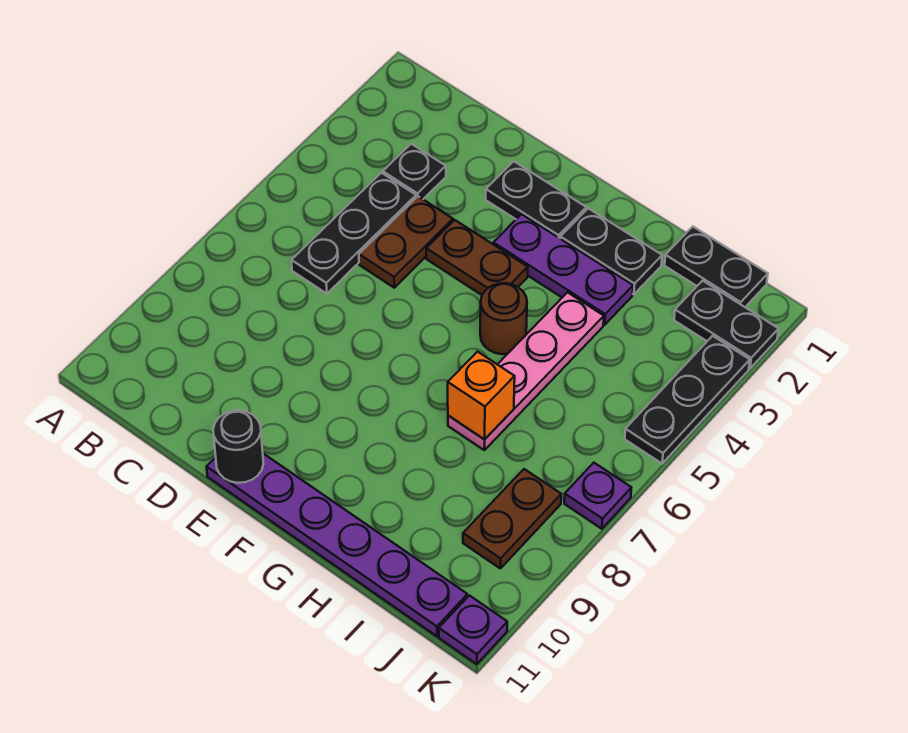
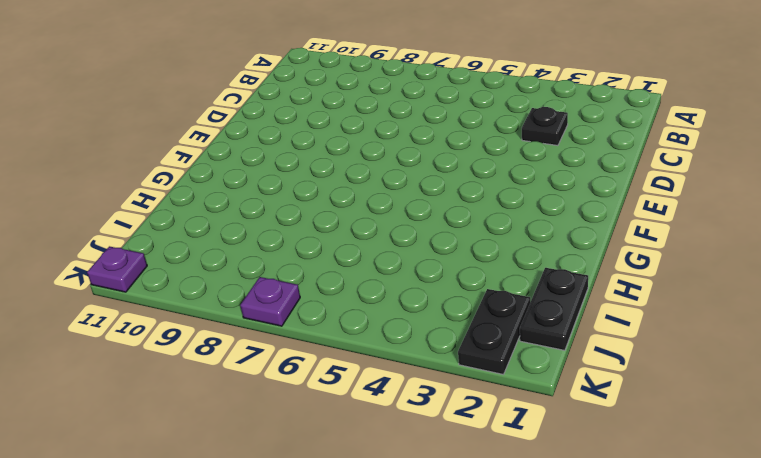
none -> black plate C4:C6 level 1
none -> brown plate D4:D5 level 1
none -> black plate E2:F2 level 1

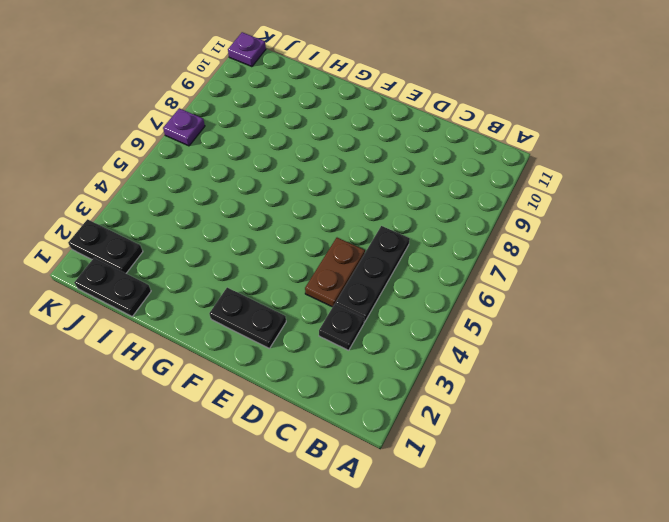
none -> brown plate E4:F4 level 1
none -> purple plate E11:J11 level 1
none -> purple plate F3:H3 level 1

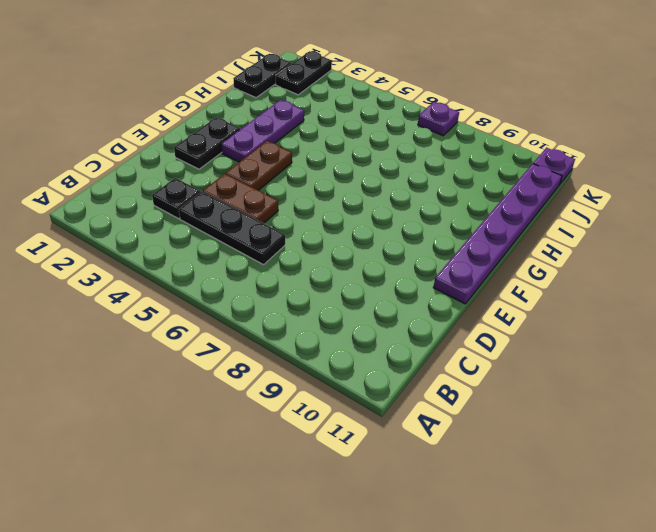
none -> black plate G2:H2 level 1
none -> brown round brick G5 level 1
none -> pink plate H4:H7 level 1

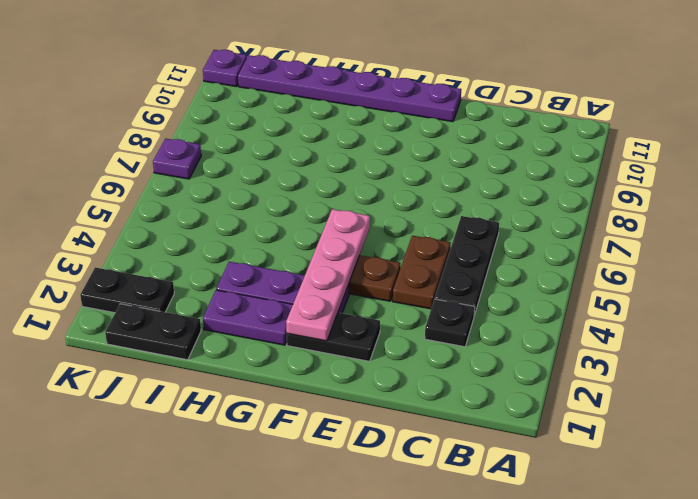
pink plate F2:F5 level 2 -> pink plate H4:H7 level 1
purple plate G2:H2 level 1 -> black plate G2:H2 level 1
none -> brown round brick G5 level 1
none -> brown plate J8:J9 level 1
none -> black plate K3:K5 level 1

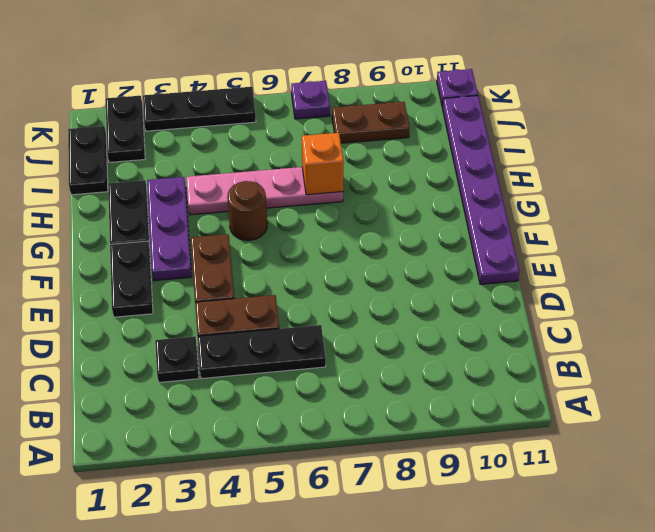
none -> black round brick E11 level 2

